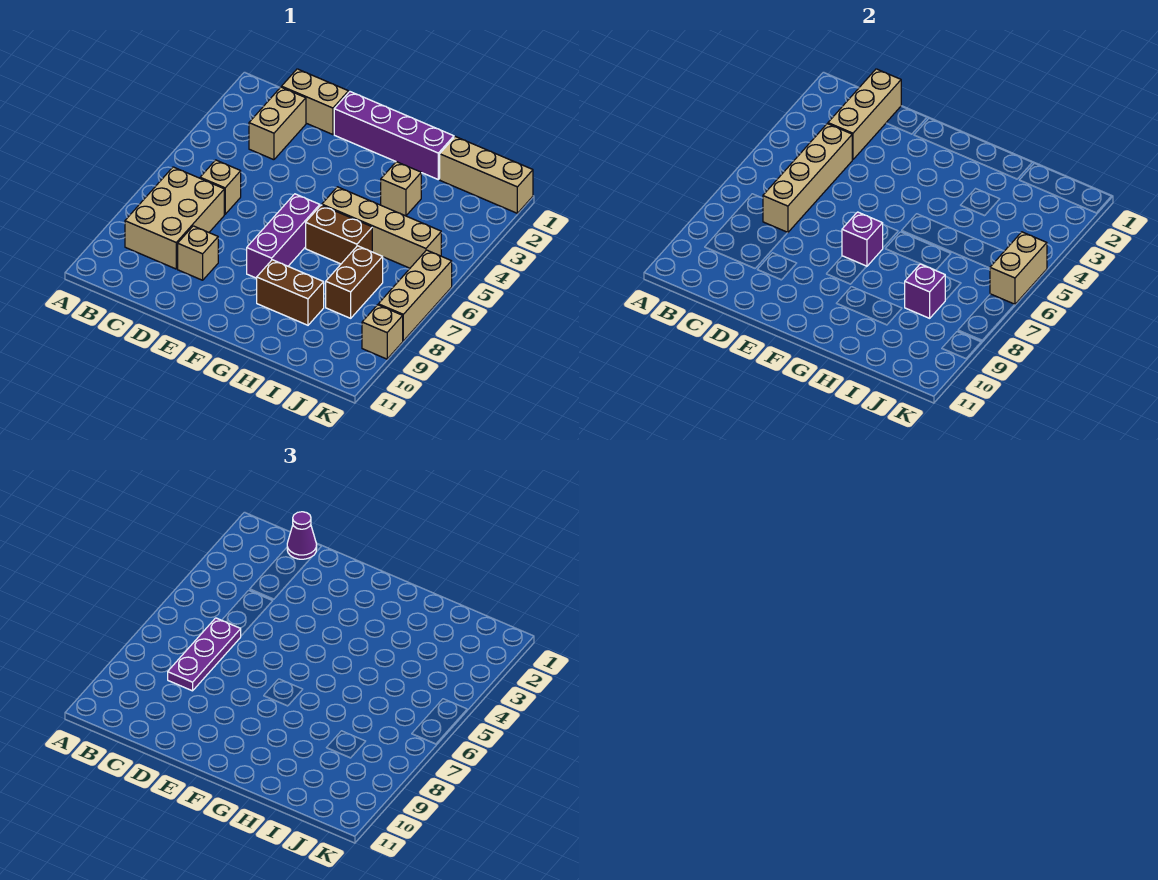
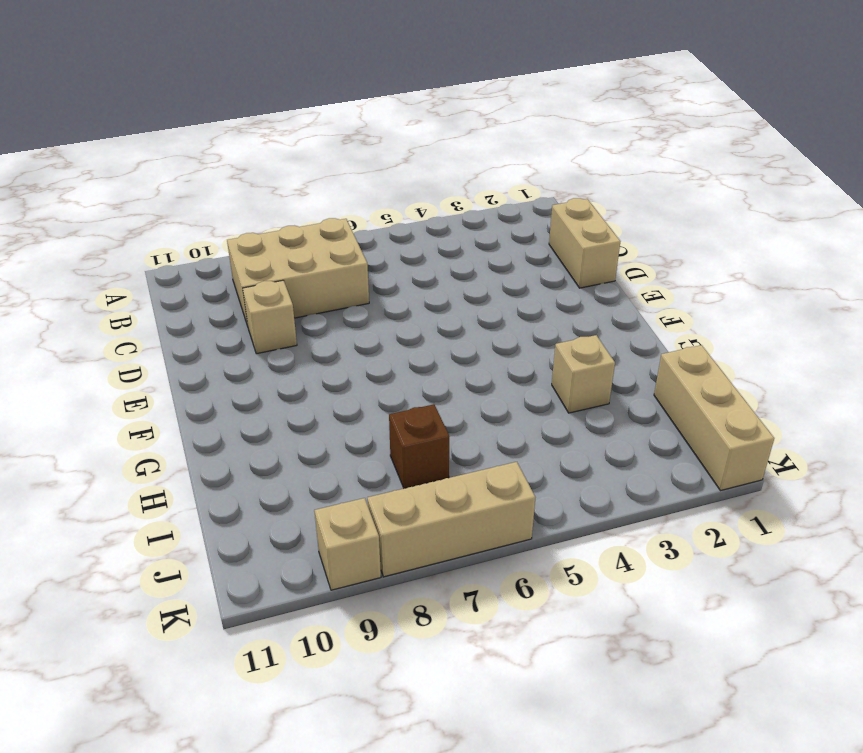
brown brick I7 level 1 -> brown brick I7:I8 level 1
none -> tan brick C2:C3 level 1
none -> tan brick C6 level 1
none -> purple brick E1:H1 level 1

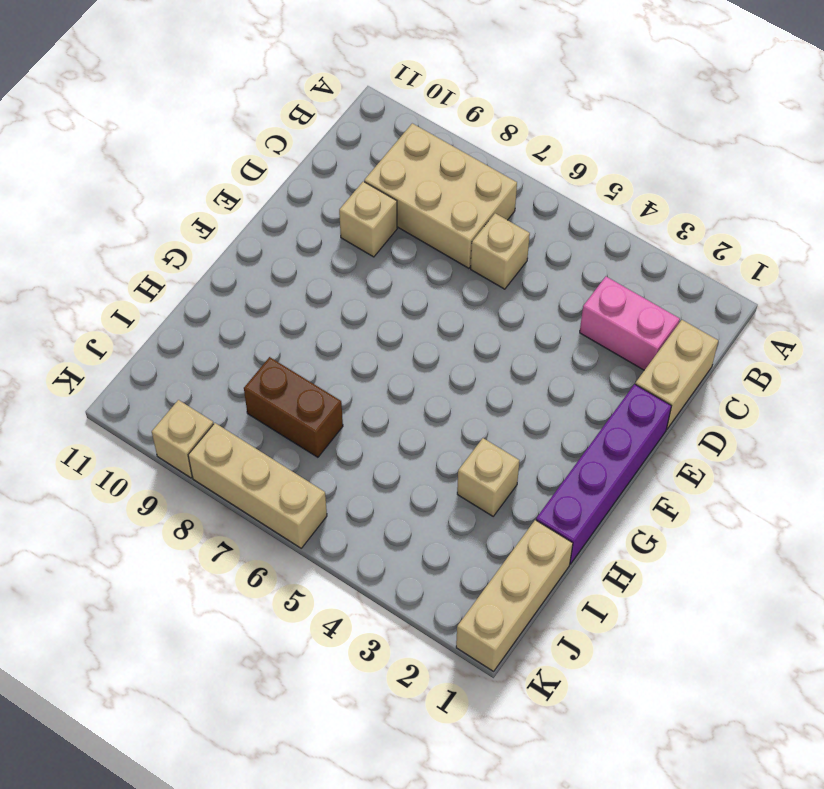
pink brick C2:C3 level 1 -> tan brick C2:C3 level 1
none -> purple brick F6:F8 level 1
none -> tan brick G5:J5 level 1
none -> brown brick G6:H6 level 1

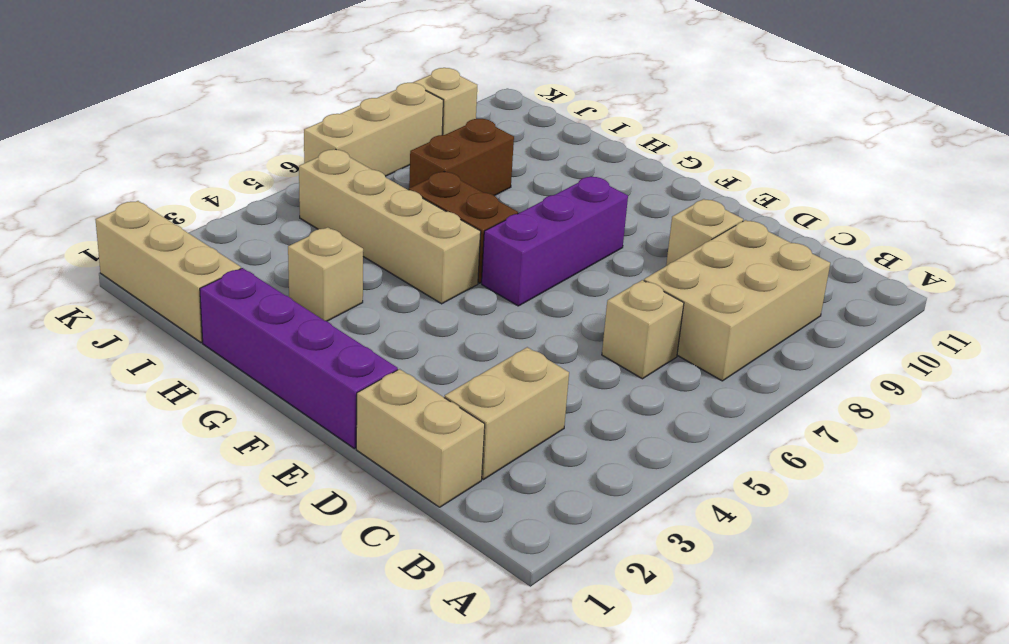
none -> brown brick G9:H9 level 1
none -> tan brick C1:C3 level 2
none -> tan brick C4:C7 level 2

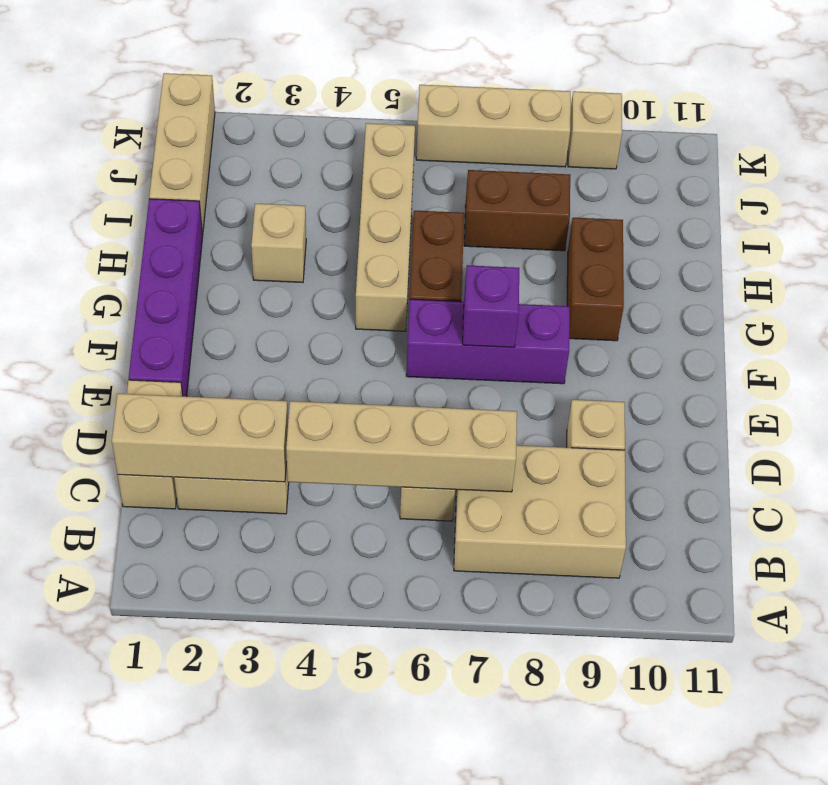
none -> purple brick I8 level 2
none -> tan brick K5:K6 level 2
none -> purple cone C1 level 3

